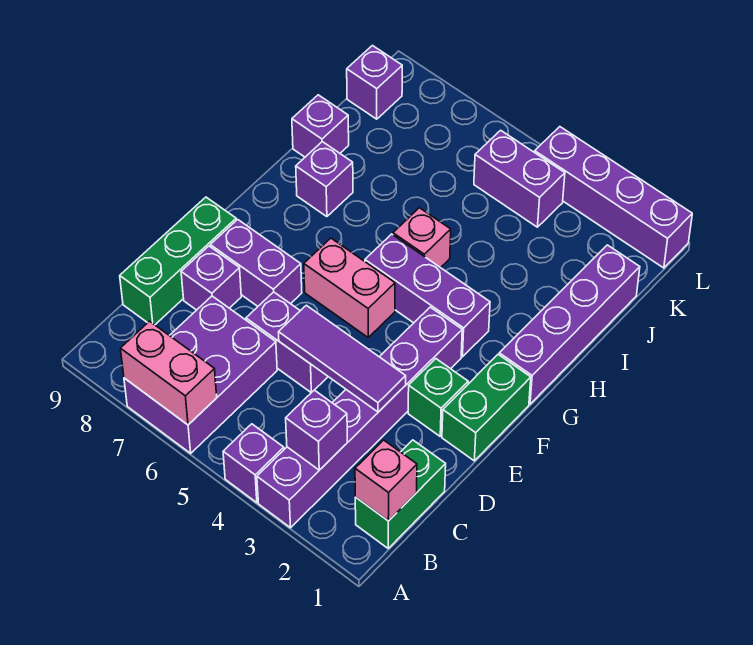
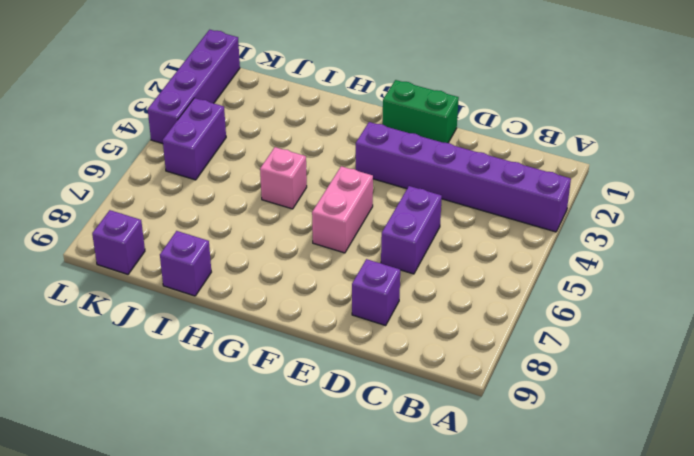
none -> purple brick A4 level 1
none -> purple brick A6:C7 level 1
none -> green brick B1:C1 level 1

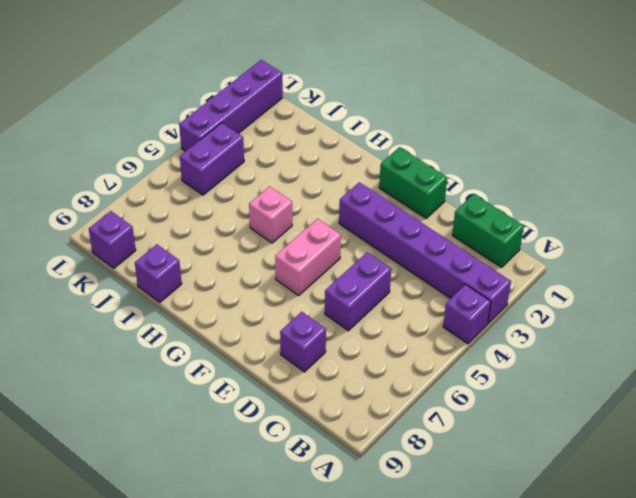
none -> purple brick A6:C7 level 1
none -> green brick C9:E9 level 1
none -> green brick E2 level 1

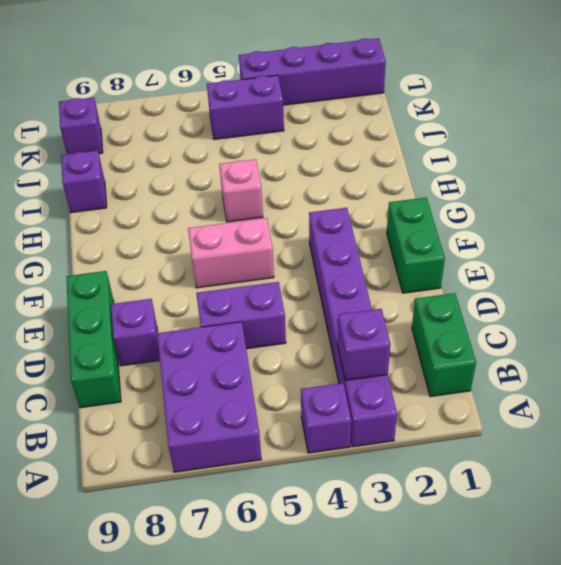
none -> green brick E2 level 1
none -> purple brick E7:E8 level 1
none -> purple brick G1:J1 level 1

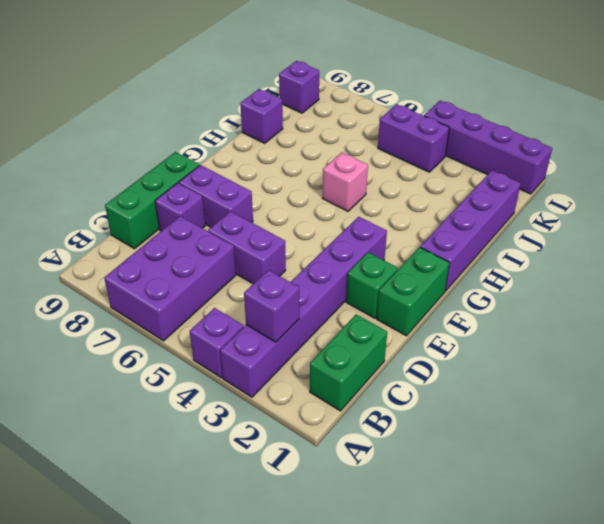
none -> pink brick F5:F6 level 1
none -> purple brick G3:G5 level 1
none -> purple brick H8 level 1

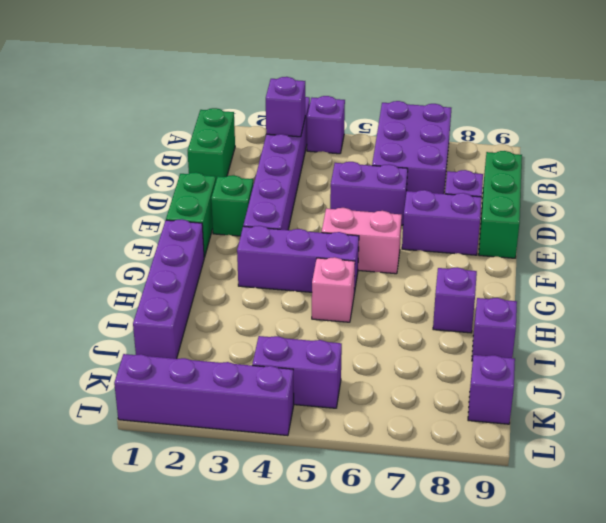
none -> pink brick A6:A7 level 2
none -> pink brick B1 level 2
none -> purple tile D3:D5 level 2

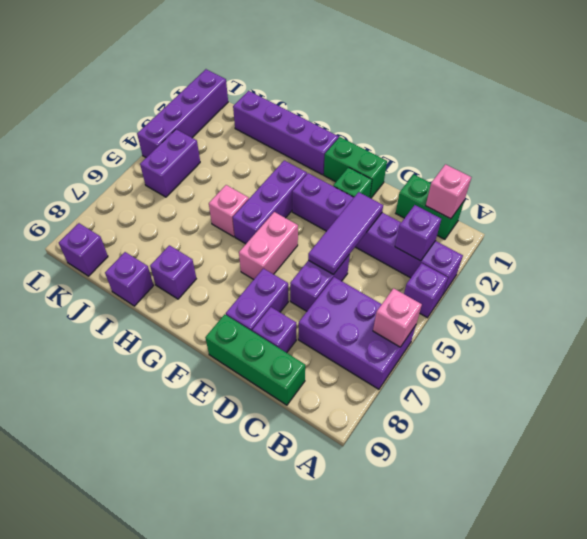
pink brick A6 level 2 -> pink brick A6:A7 level 2

